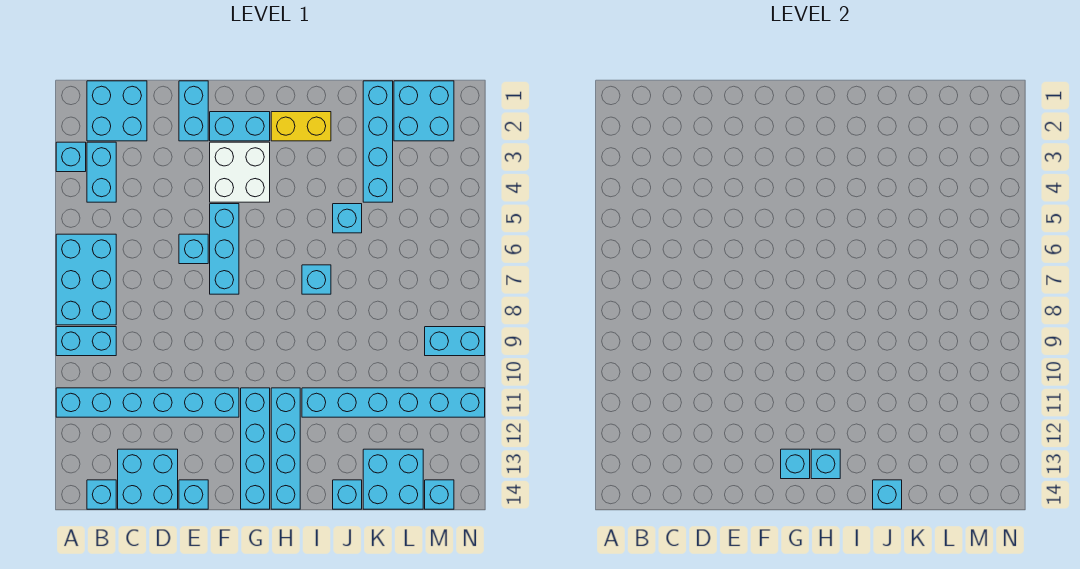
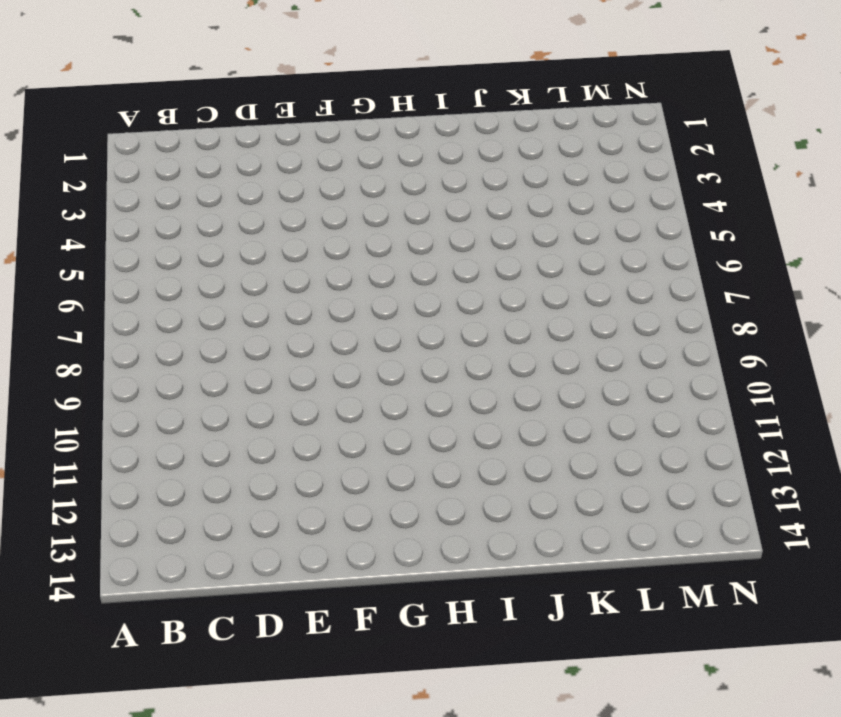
none -> cyan brick A3 level 1
none -> cyan brick A6:B8 level 1
none -> cyan brick A9:B9 level 1

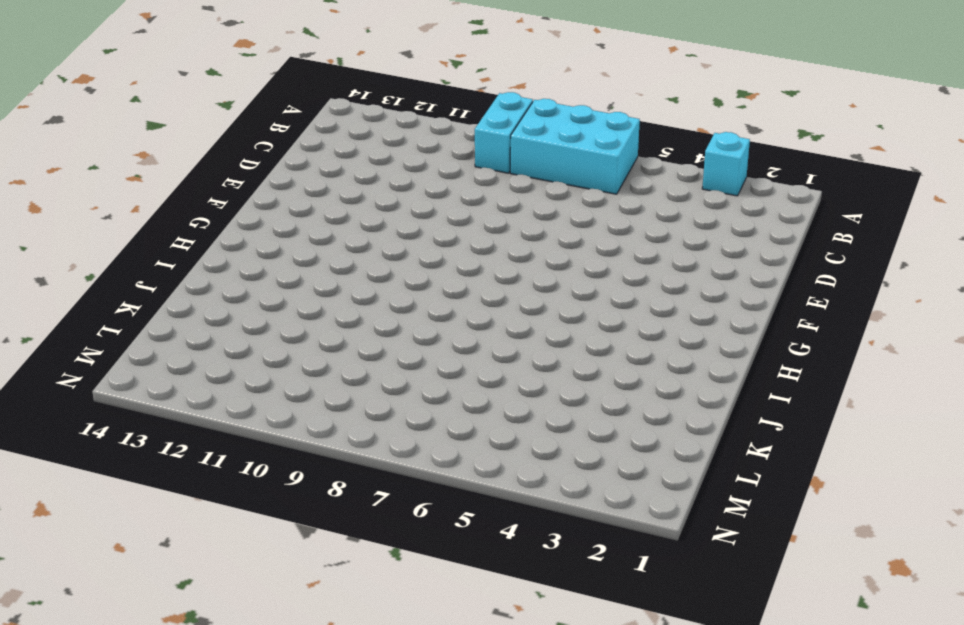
none -> cyan brick A11:F11 level 1
none -> cyan brick B1:C2 level 1
none -> cyan brick B3:B4 level 1

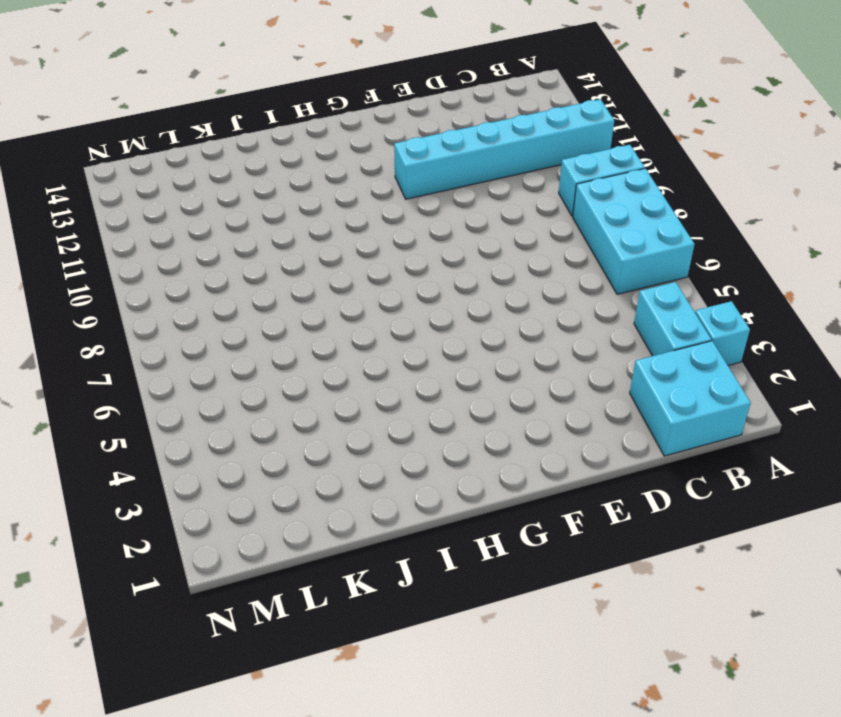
none -> cyan brick B14 level 1
none -> cyan brick C13:D14 level 1
none -> cyan brick E1:E2 level 1

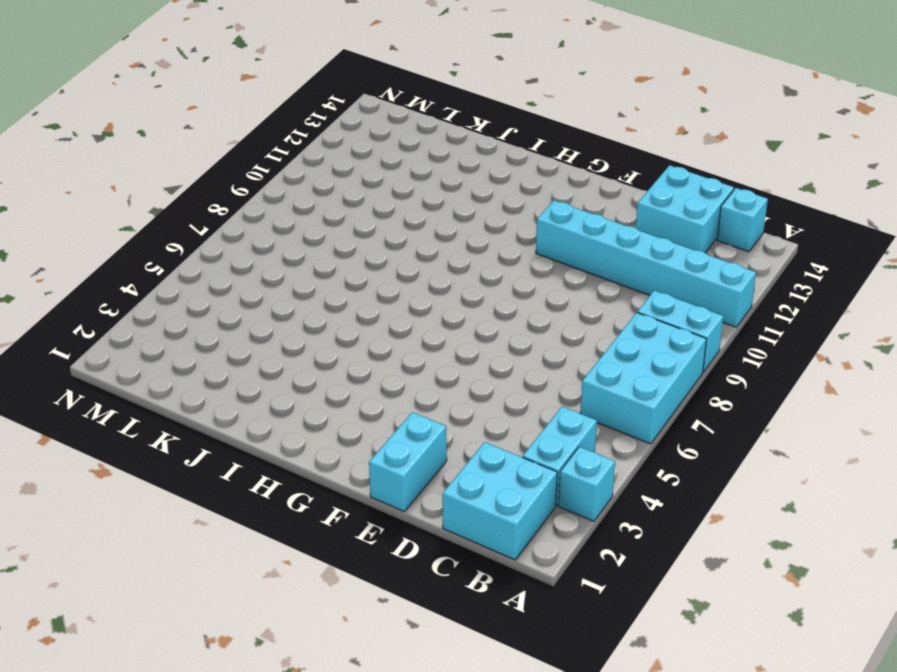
none -> cyan brick E6 level 1
none -> cyan brick E14 level 1
none -> cyan brick F2:G2 level 1

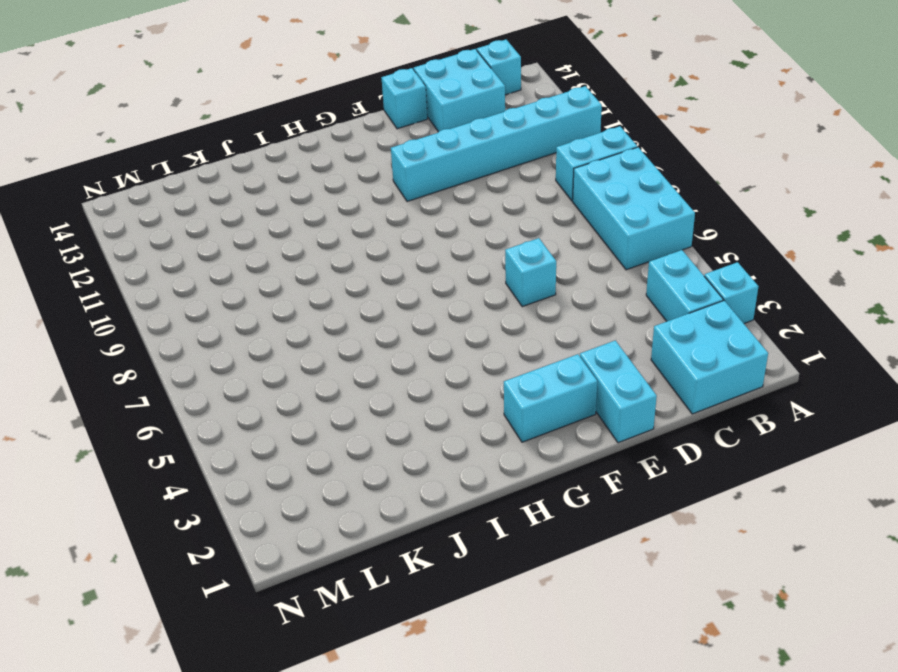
none -> white brick F3:G4 level 1
none -> cyan brick F5:F7 level 1
none -> cyan brick G11:G14 level 1

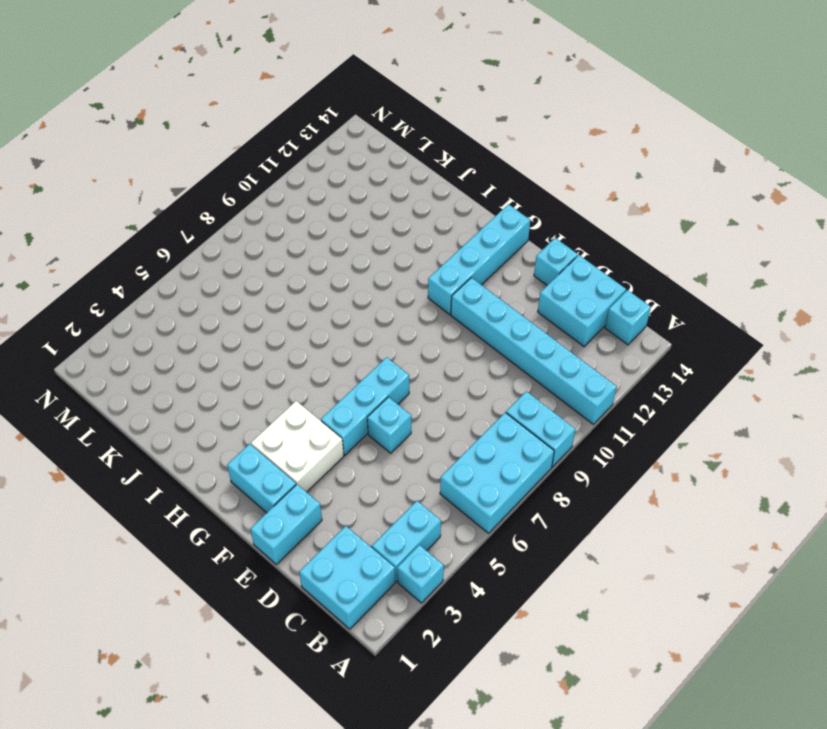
none -> yellow brick H2:I2 level 1
none -> cyan brick H11:H14 level 1
none -> cyan brick I7 level 1

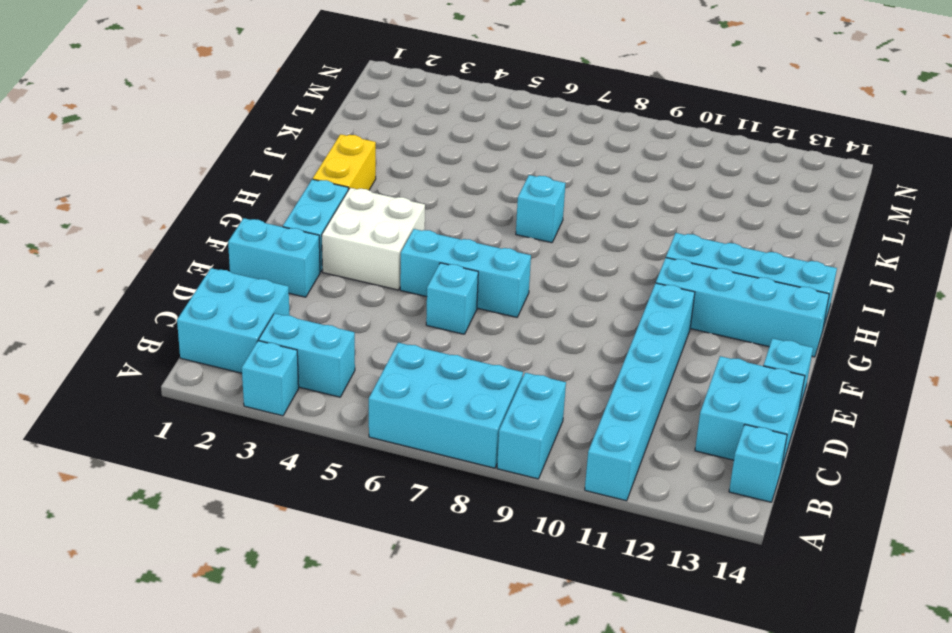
none -> cyan brick I11:N11 level 1
none -> cyan brick J5 level 1
none -> cyan brick J14 level 1

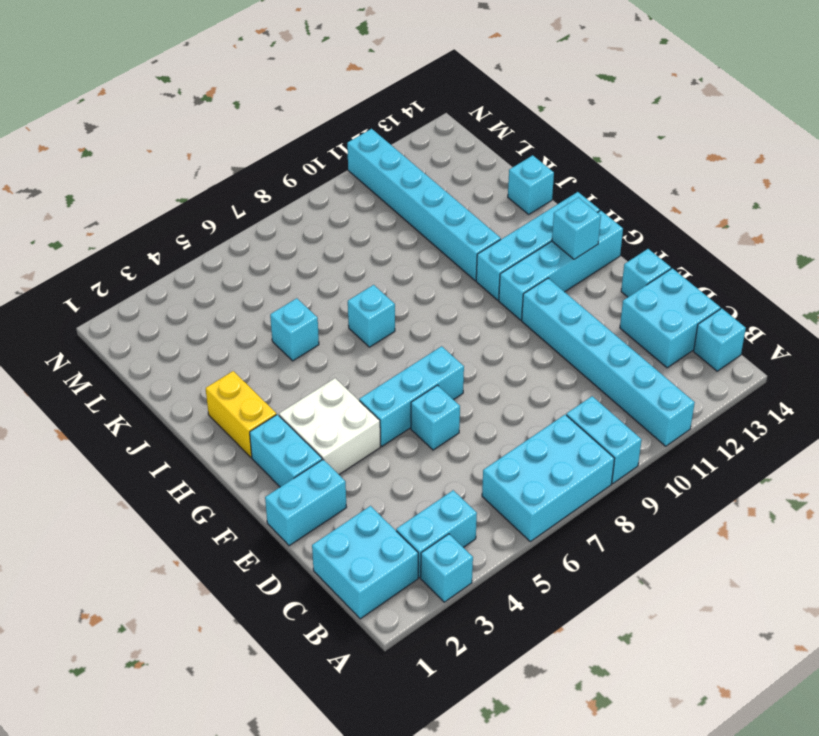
none -> cyan brick K1:K4 level 1
none -> cyan brick K13:L14 level 1
none -> cyan brick L1:M2 level 1

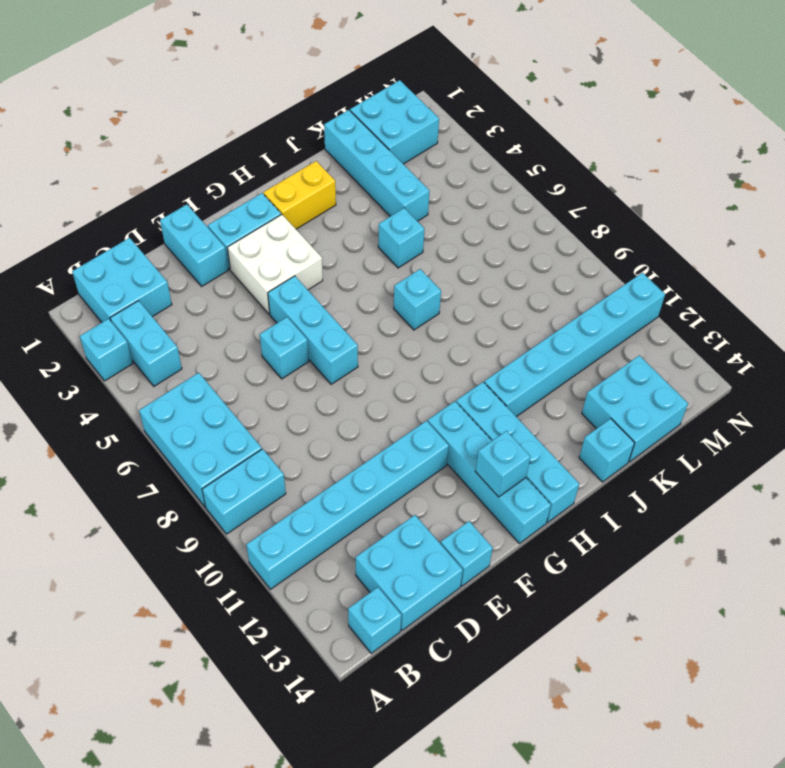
none -> cyan brick M9:N9 level 1
none -> cyan brick M14 level 1
none -> cyan brick H13 level 2

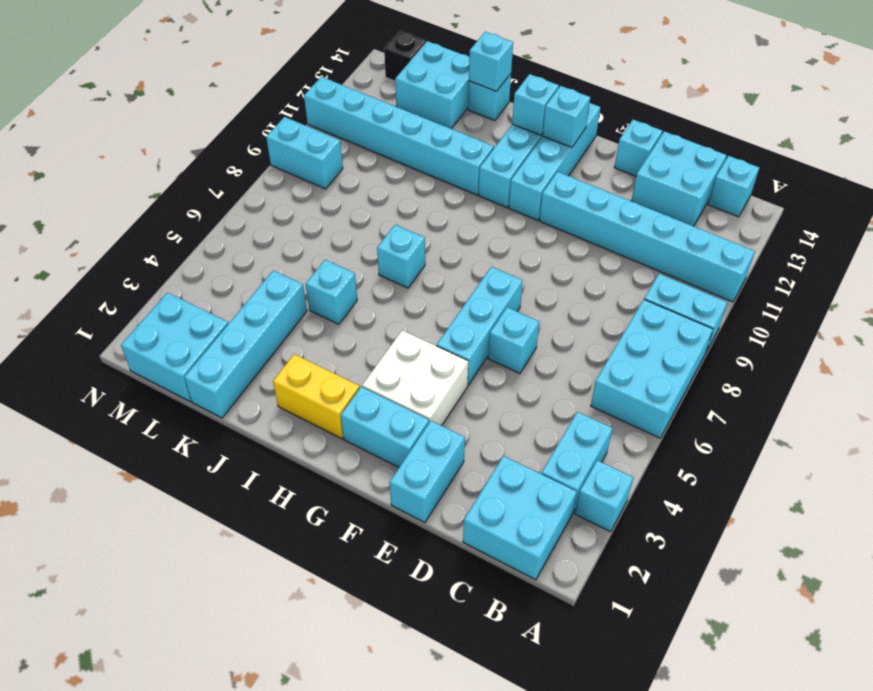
black brick M14 level 1 -> cyan brick M14 level 1

